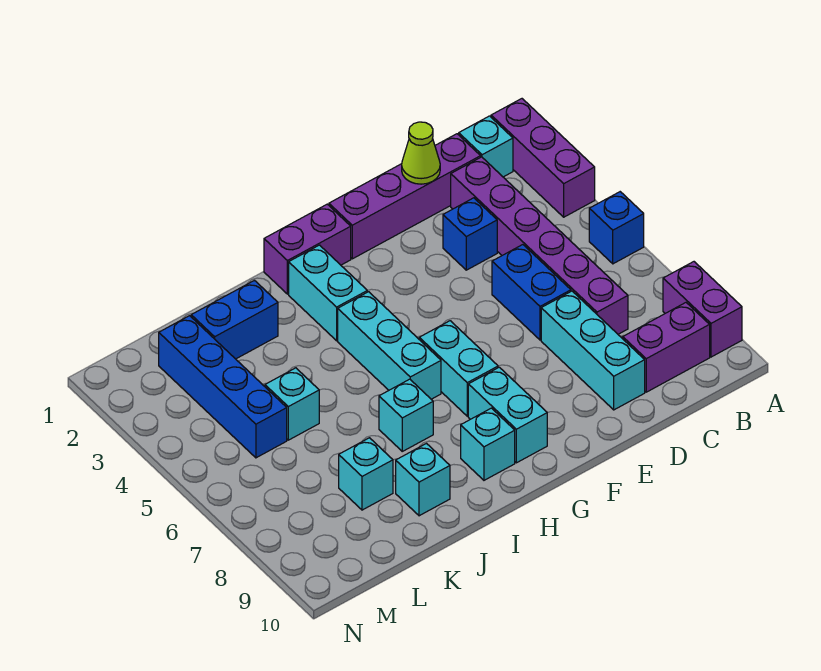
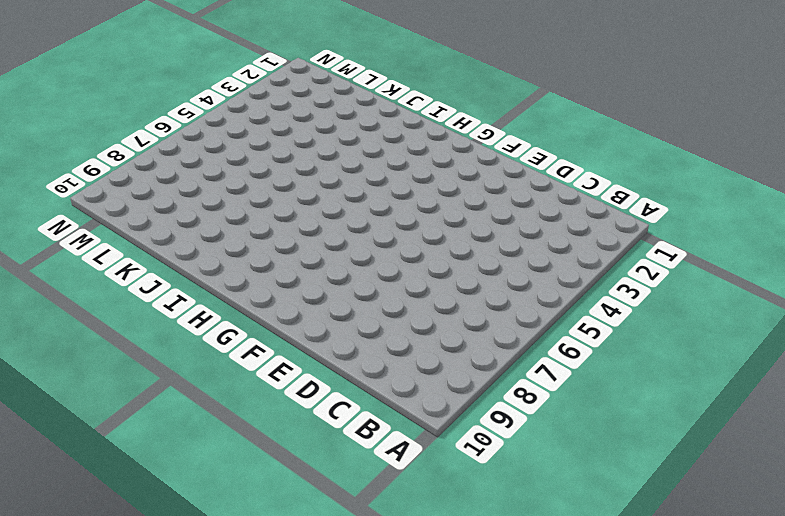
none -> purple brick A1:A3 level 1
none -> blue brick A5 level 1
none -> purple brick A8:A9 level 1

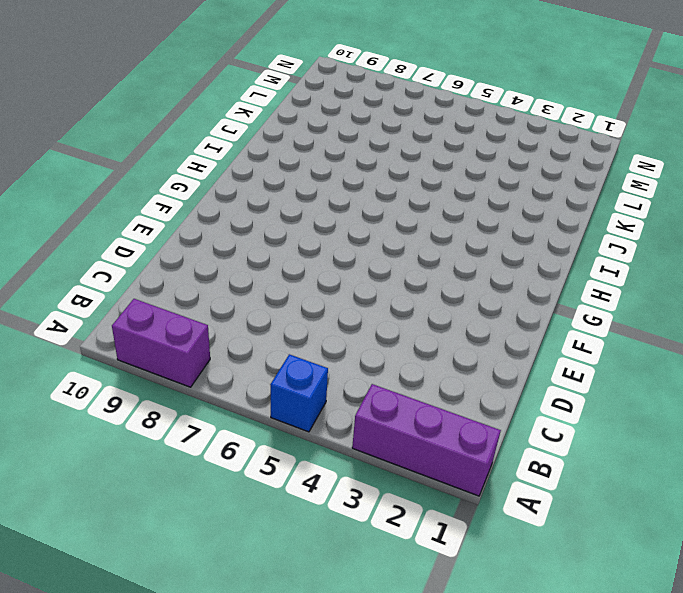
none -> cyan brick B1 level 1
none -> purple brick B9:C9 level 1
none -> purple brick C1:F1 level 1

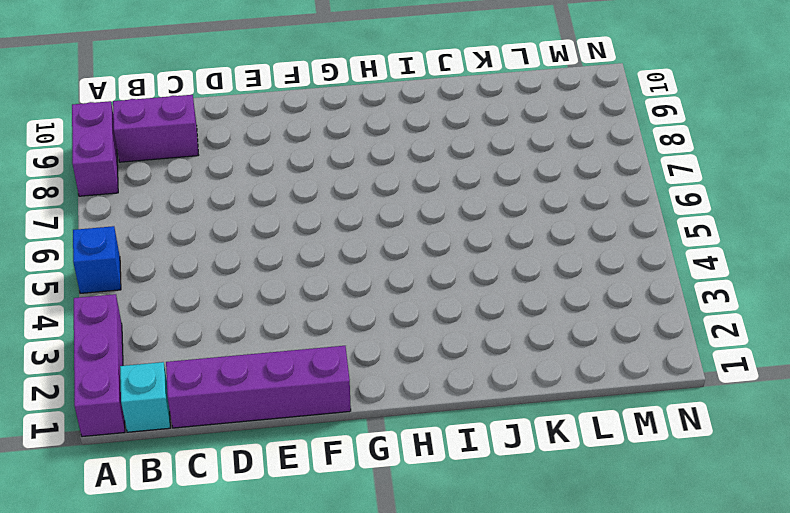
none -> purple brick C2:C7 level 1
none -> blue brick D3 level 1
none -> blue brick D5:D6 level 1

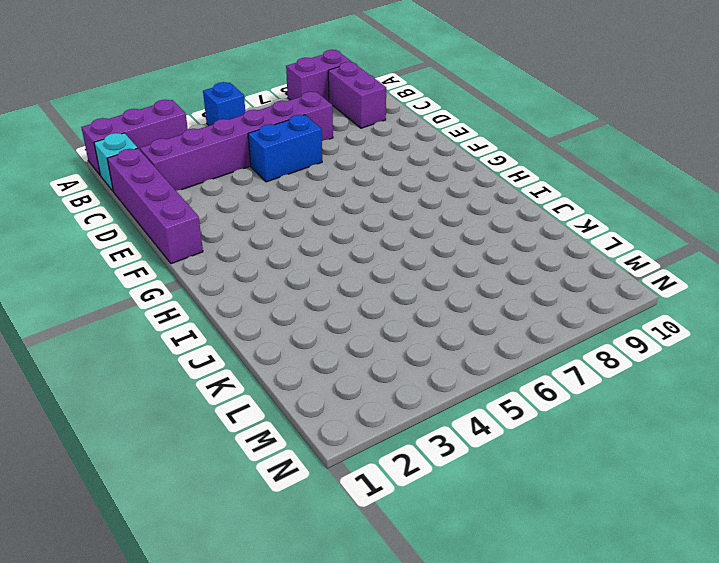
none -> blue brick D3 level 1
none -> cyan brick D7:D9 level 1
none -> purple brick G1:H1 level 1

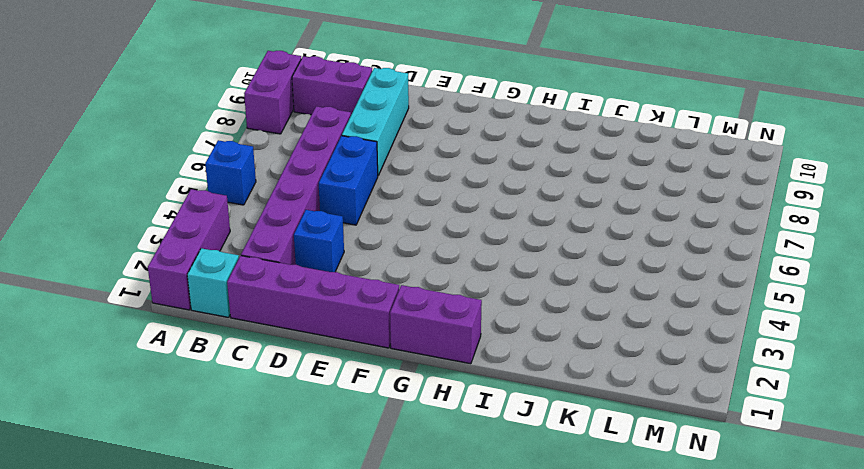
none -> cyan brick G6:G7 level 1
none -> cyan brick G8:G9 level 1
none -> cyan brick H2:H3 level 1

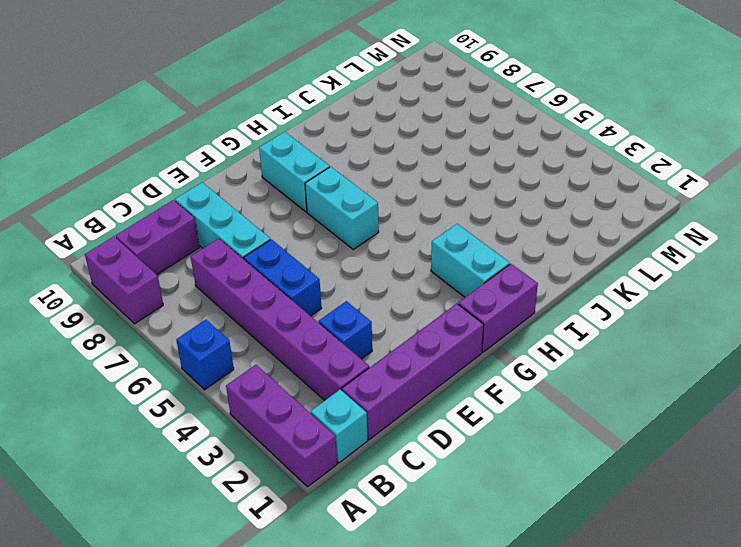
none -> cyan brick H4:H6 level 1
none -> cyan brick H9 level 1
none -> cyan brick I7 level 1

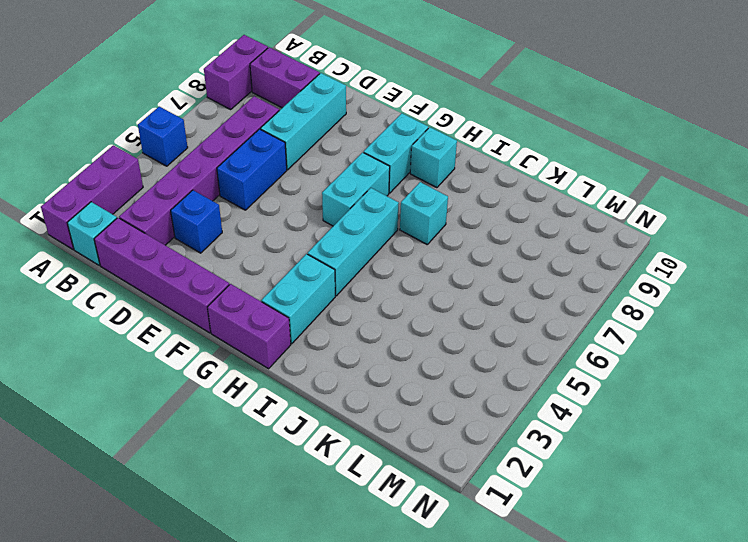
none -> blue brick J2:K2 level 1
none -> cyan brick J9 level 1
none -> cyan brick K5 level 1

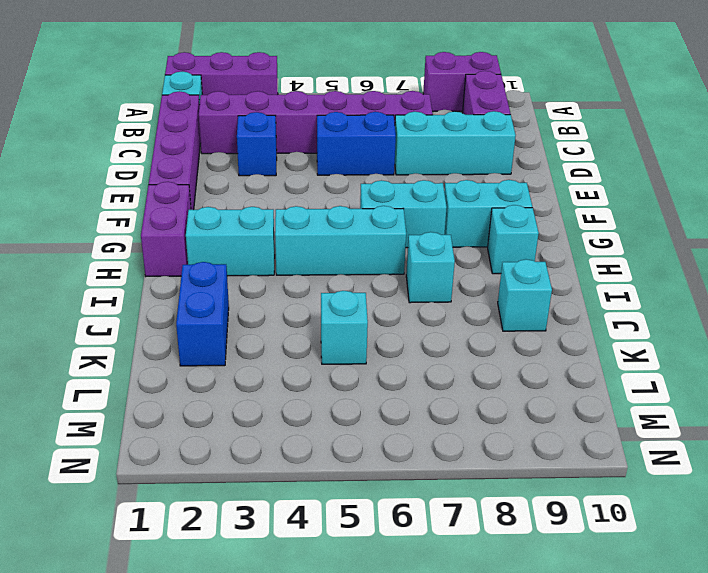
none -> blue brick A5 level 1
none -> cyan brick K8 level 1
none -> blue brick L2:L5 level 1

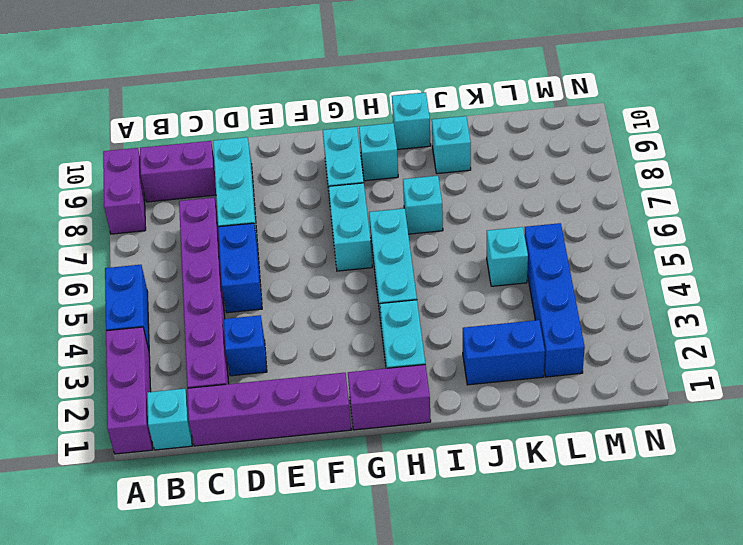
blue brick A4:A5 level 1 -> blue brick A5 level 1
cyan brick I10 level 1 -> cyan brick K8 level 1
none -> lime cone D1 level 2

